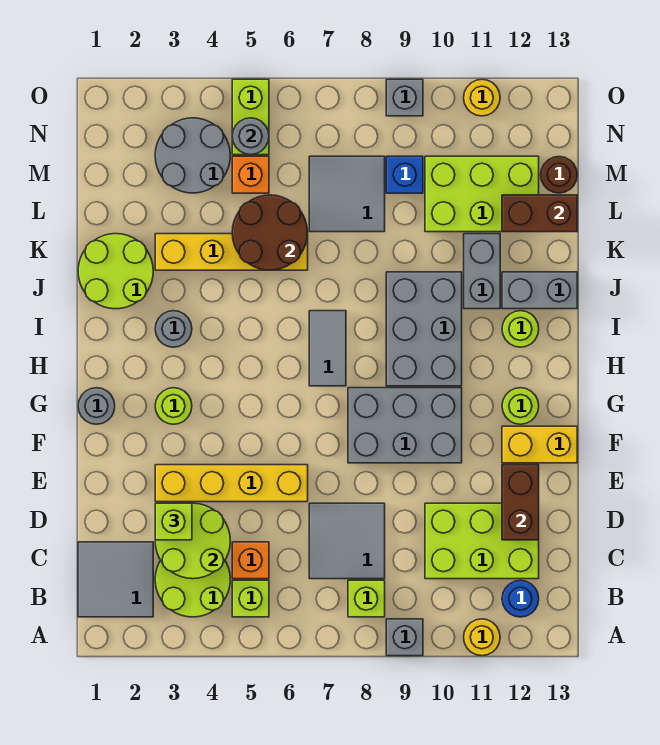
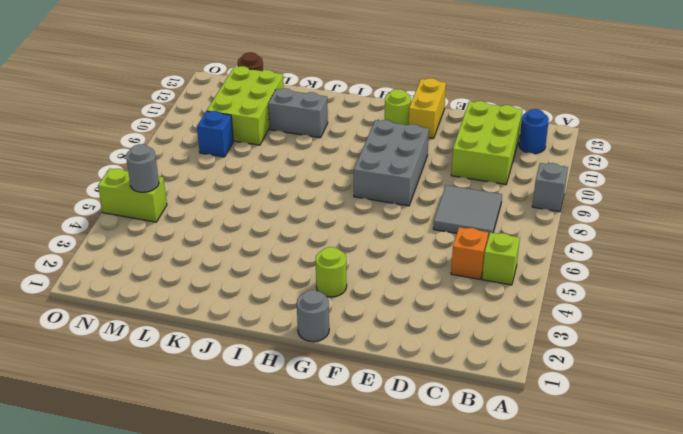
none -> yellow round brick A11 level 1
none -> grey tile B1:C2 level 1
none -> lime round brick B3:C4 level 1
none -> lime brick B8 level 1

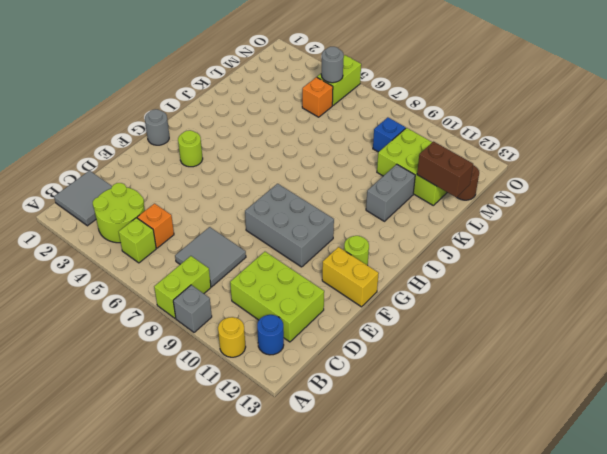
lime brick A8:B8 level 1 -> lime brick B8 level 1
none -> yellow brick E3:E6 level 1
none -> grey tile H7:I7 level 1
none -> grey brick H9:J10 level 1
none -> grey round brick I3 level 1

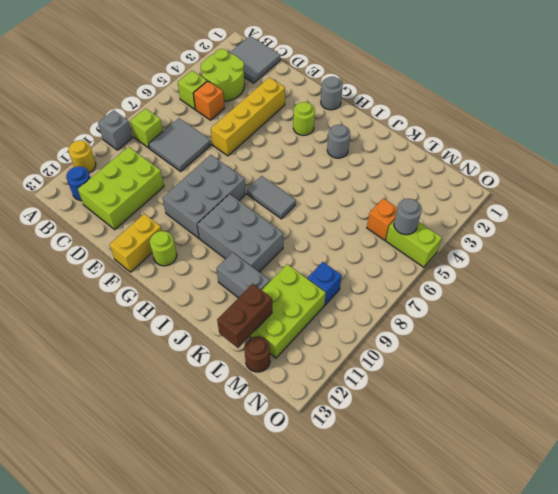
none -> lime round brick I12 level 1
none -> lime round brick J1:K2 level 1
none -> grey brick J12:J13 level 1
none -> yellow brick K3:K6 level 1

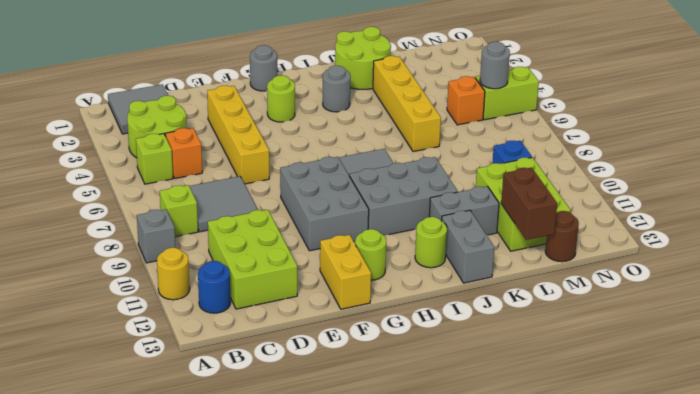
none -> grey tile L7:M8 level 1
none -> grey round brick M3:N4 level 1
none -> grey brick O9 level 1
none -> yellow round brick O11 level 1

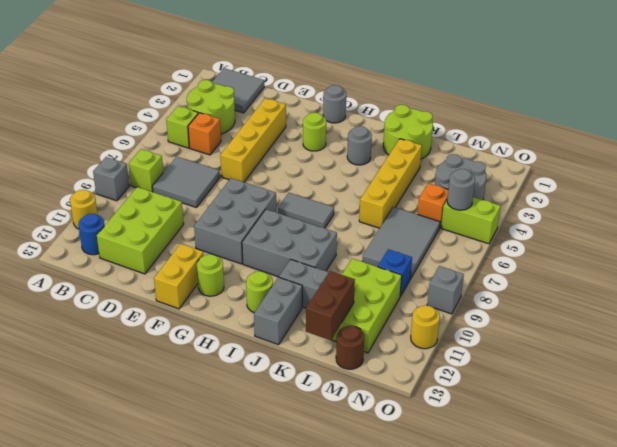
grey tile L6:M8 level 1 -> grey tile L7:M8 level 1
none -> lime round brick C3:D4 level 2
none -> brown brick D12:E12 level 2
none -> brown round brick K5:L6 level 2
none -> lime brick D3 level 3

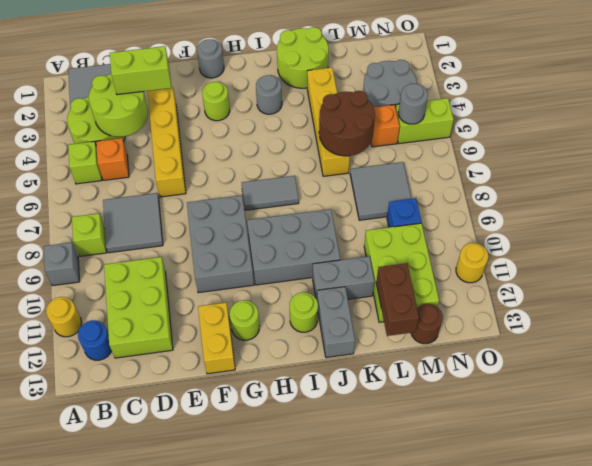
lime brick D3:E3 level 3 -> lime brick D3 level 3
none -> grey brick O9 level 1
none -> brown brick D12:E12 level 2

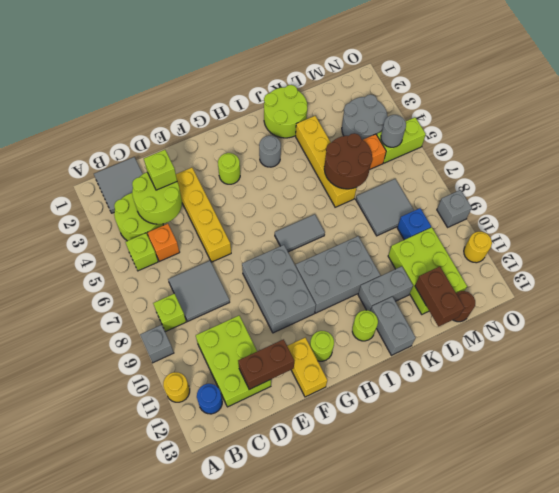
none -> grey round brick G1 level 1

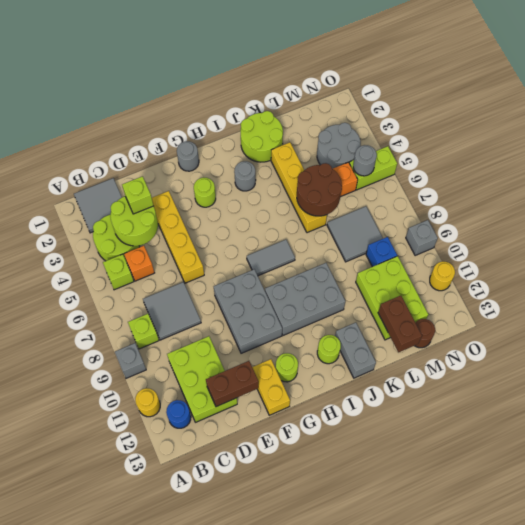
none -> grey brick J11:K11 level 1

